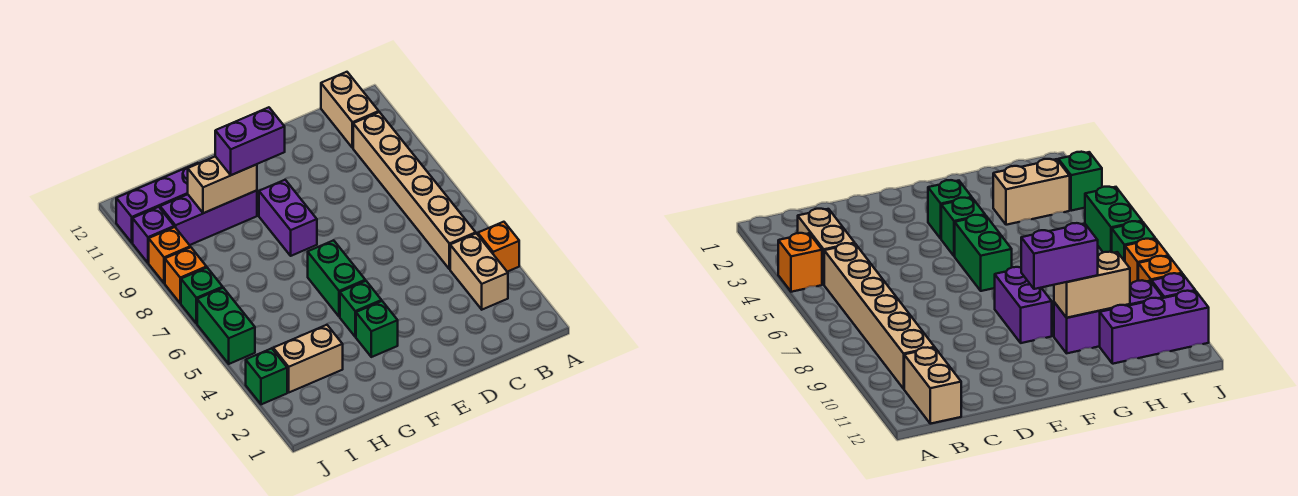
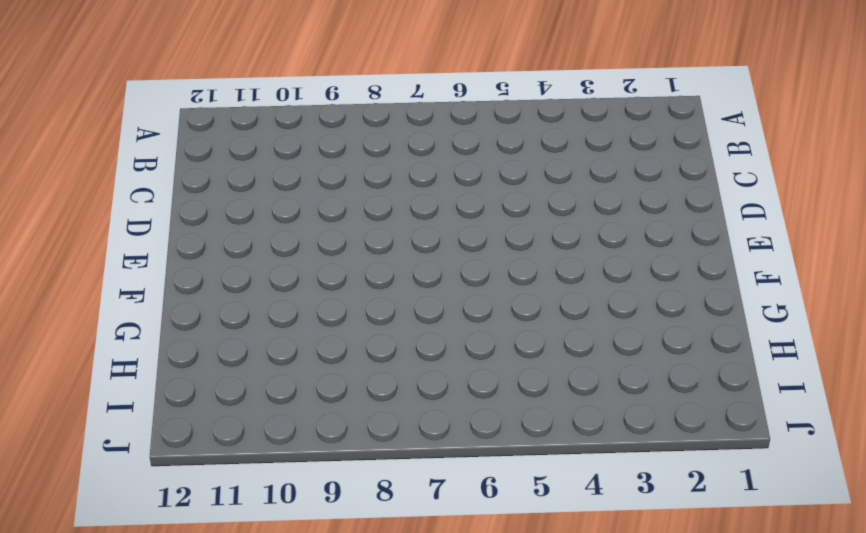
none -> orange brick A4 level 1
none -> tan brick B3:B4 level 1
none -> tan brick B5:B10 level 1

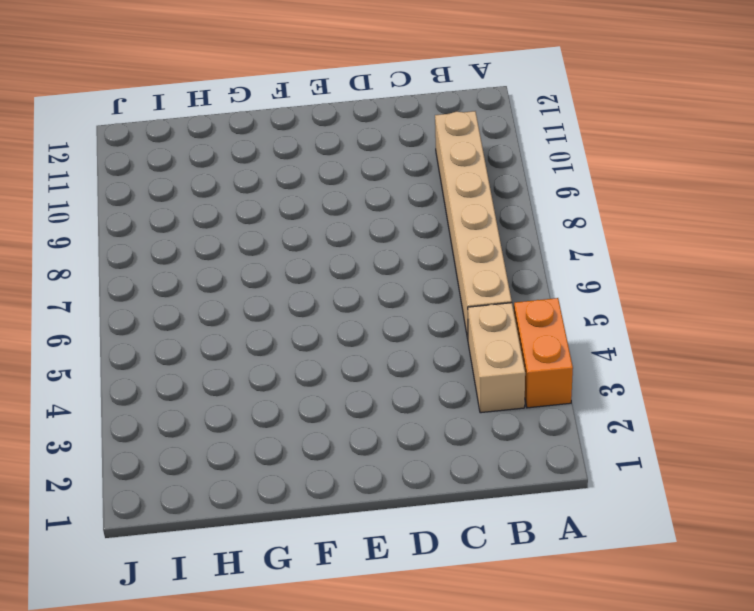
orange brick A3:A4 level 1 -> orange brick A4 level 1
none -> tan brick B11:B12 level 1
none -> green brick F3 level 1
none -> green brick F4 level 1

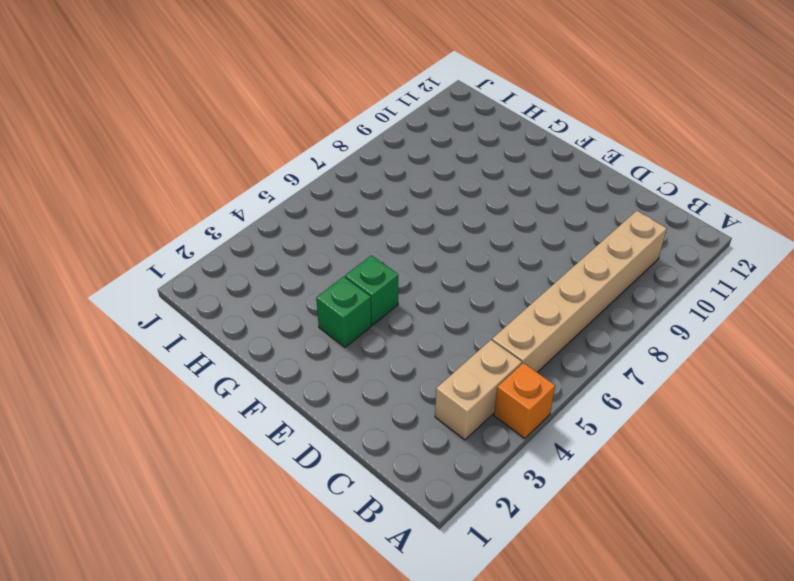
none -> tan brick B11:B12 level 1
none -> green brick F5:F6 level 1
none -> purple brick F8:F9 level 1

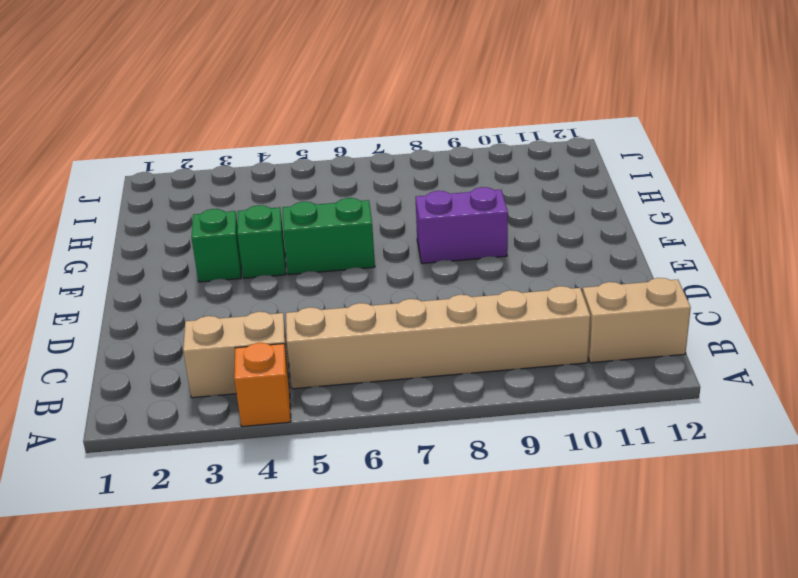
none -> purple brick G10:I10 level 1
none -> tan brick H3:I3 level 1
none -> purple brick H11:J11 level 1

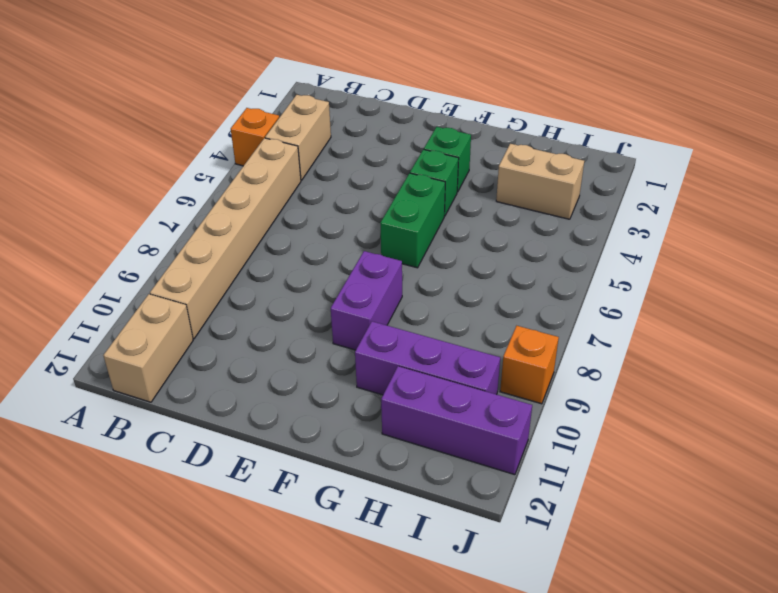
none -> green brick J3 level 1
none -> green brick J5:J6 level 1
none -> green brick J7 level 1

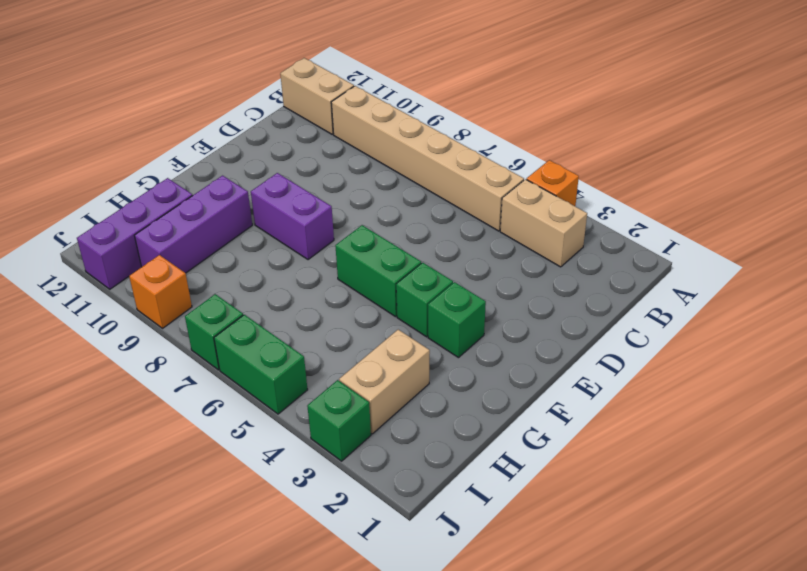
none -> orange brick J8 level 1
none -> purple brick J10 level 1
none -> tan brick G10:H10 level 2

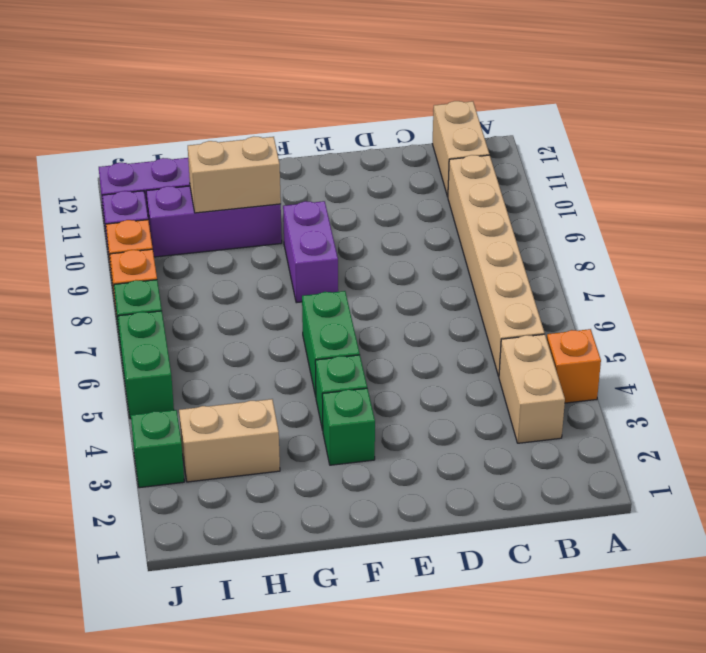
none -> purple brick F10:G10 level 3

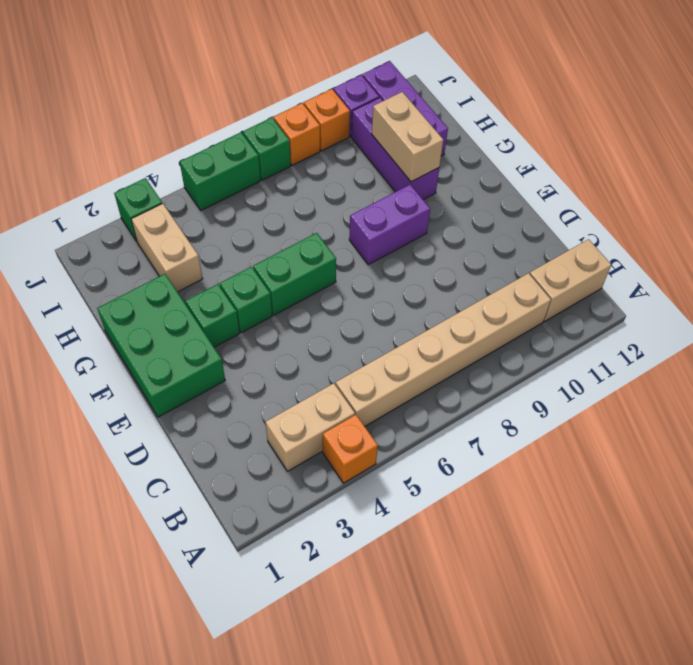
green brick E1:G2 level 1 -> none
none -> purple brick F10:G10 level 3

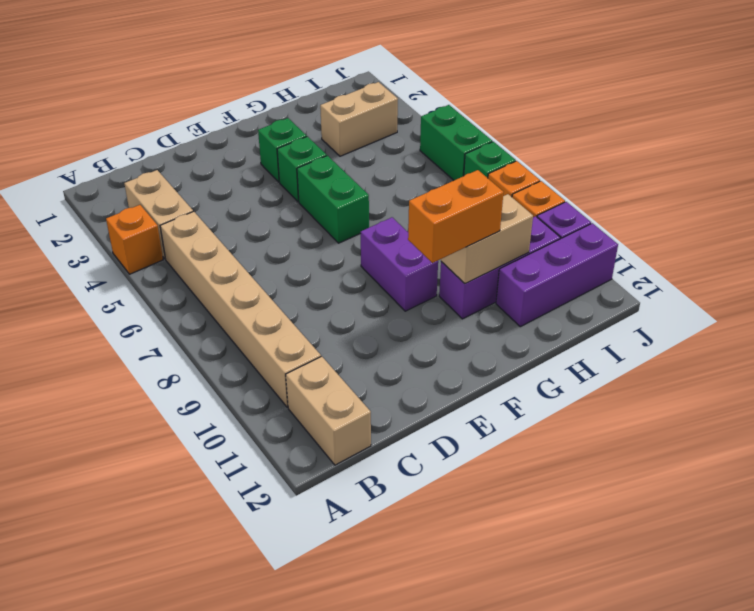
orange brick F10:G10 level 3 -> purple brick F10:G10 level 3
none -> green brick J3 level 1

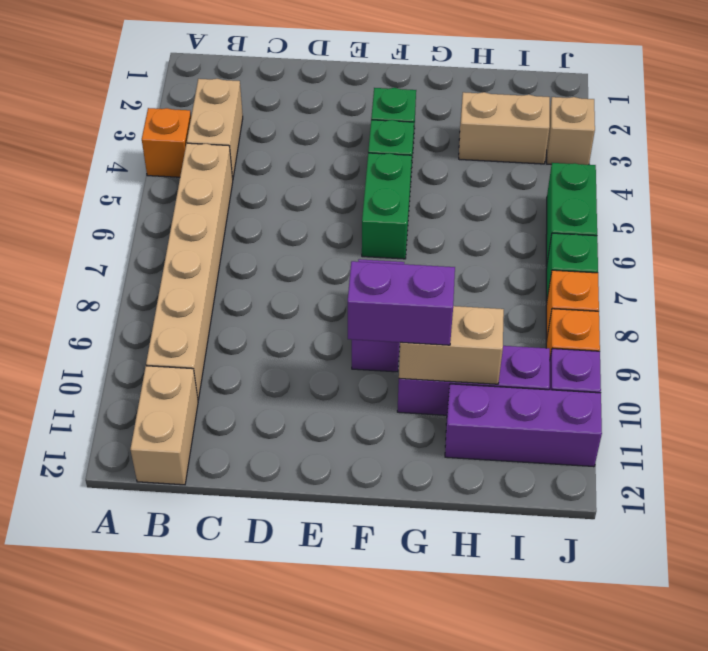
tan brick J3 level 1 -> green brick J3 level 1

